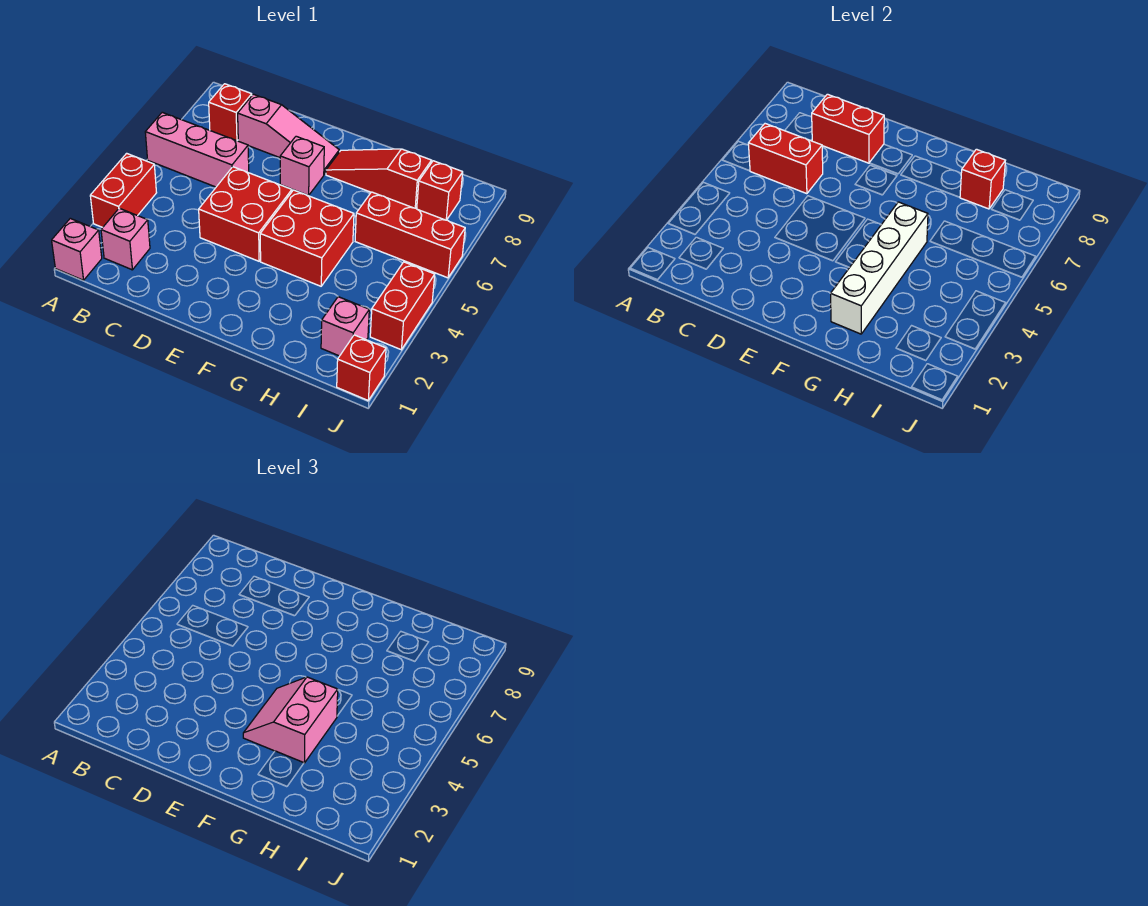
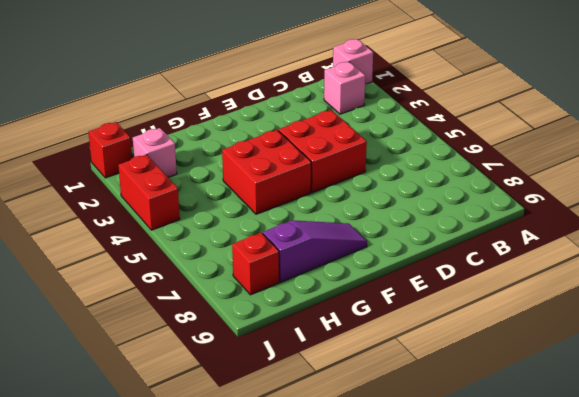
purple slope F8:H8 level 1 top H -> red slope F8:H8 level 1 top H
none -> red brick A3:A4 level 1
none -> pink brick A6:C6 level 1
none -> red brick B8 level 1

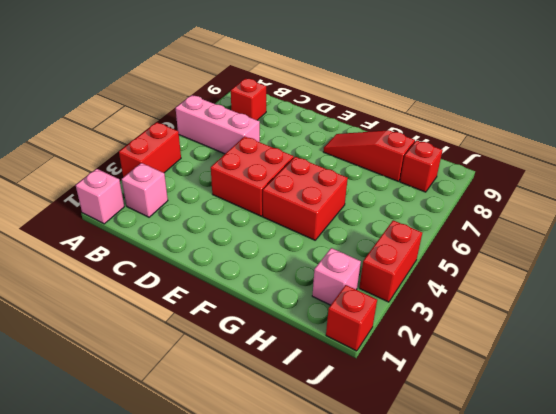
none -> pink slope C8:E8 level 1 top C
none -> pink brick E7 level 1
none -> red brick H6:J6 level 1

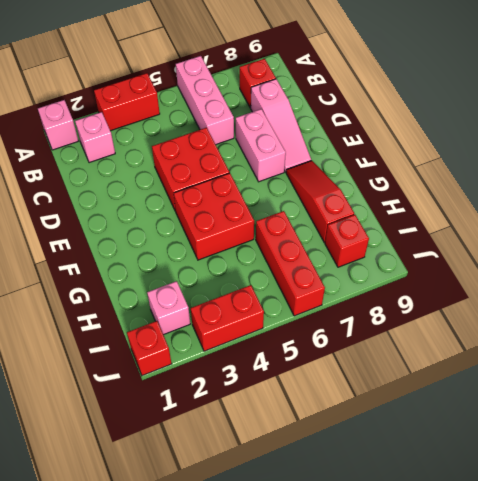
pink brick D7:E7 level 1 -> pink brick E7 level 1
none -> red brick B6:C6 level 2
none -> red brick C8:D8 level 2
none -> white brick G2:G5 level 2

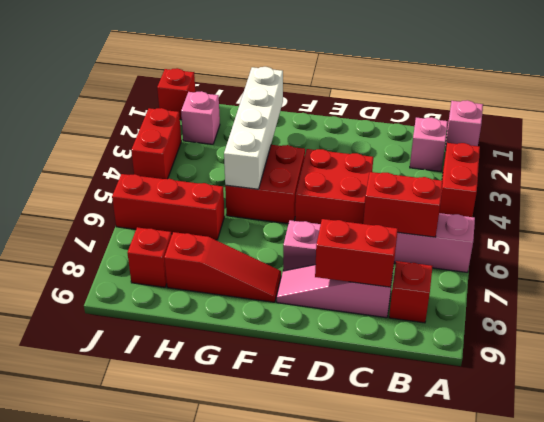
none -> red brick H8 level 2
none -> pink slope F3:G4 level 3 top G

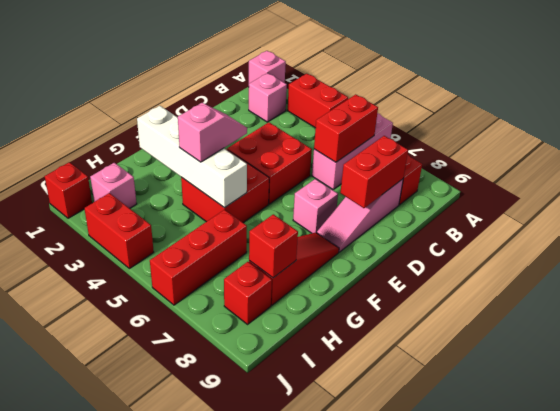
pink slope F4:G4 level 3 top G -> pink slope F3:G4 level 3 top G

